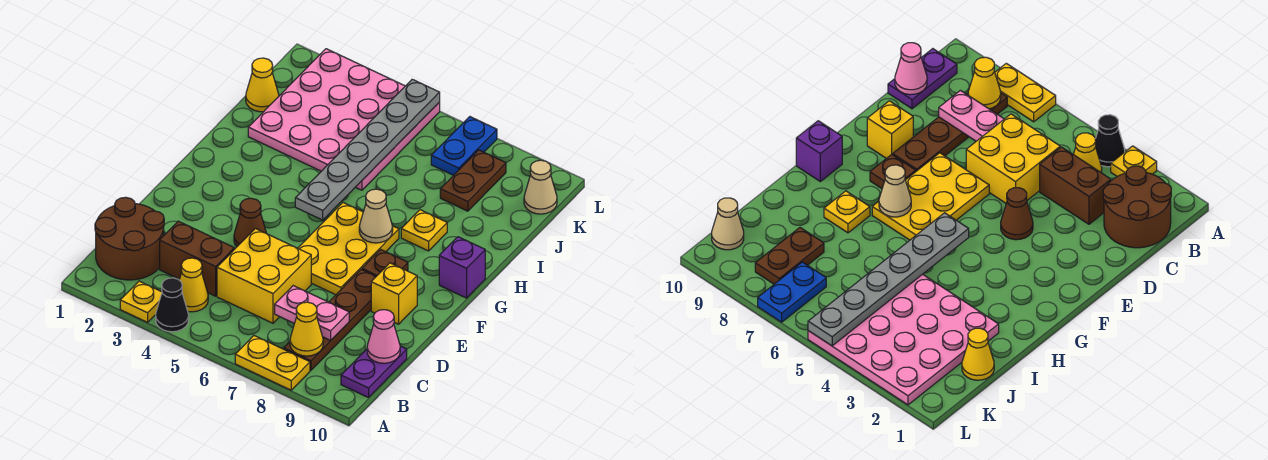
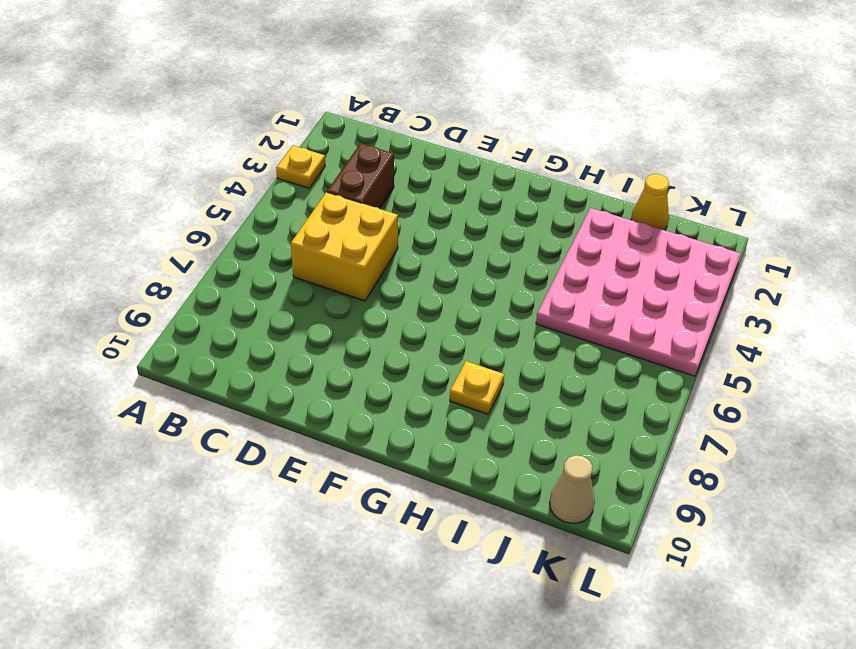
none -> black cone A4 level 1
none -> yellow plate A7:A8 level 1
none -> brown round brick B1:C2 level 1

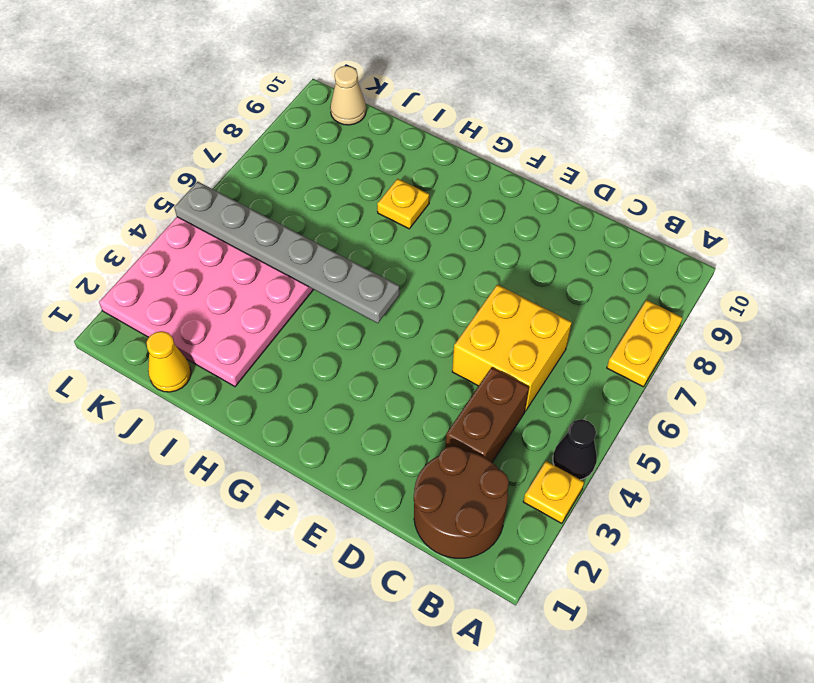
none -> yellow cone B4 level 1
none -> brown plate B8:E8 level 1
none -> purple plate B10:C10 level 1

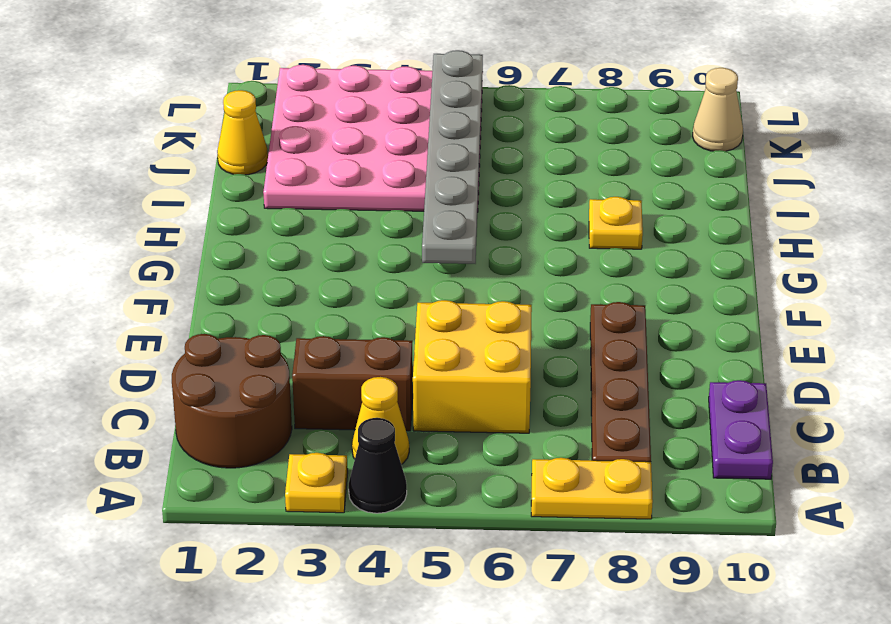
none -> brown cone E4 level 1
none -> yellow plate E6:G7 level 1
none -> yellow brick E9 level 1

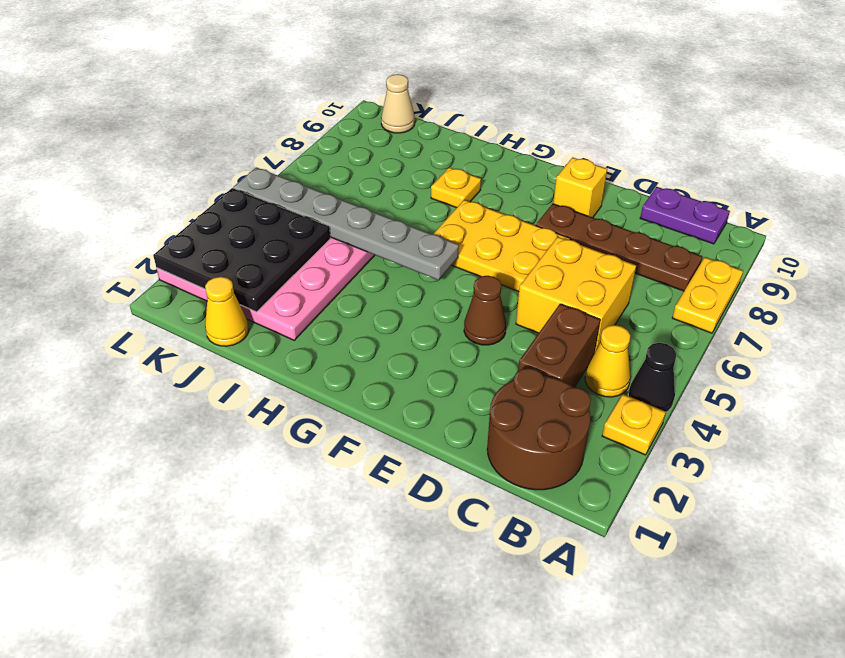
black plate J2:L4 level 2 -> none
none -> brown plate F8 level 1
none -> purple brick G10 level 1
none -> brown plate J8:K8 level 1

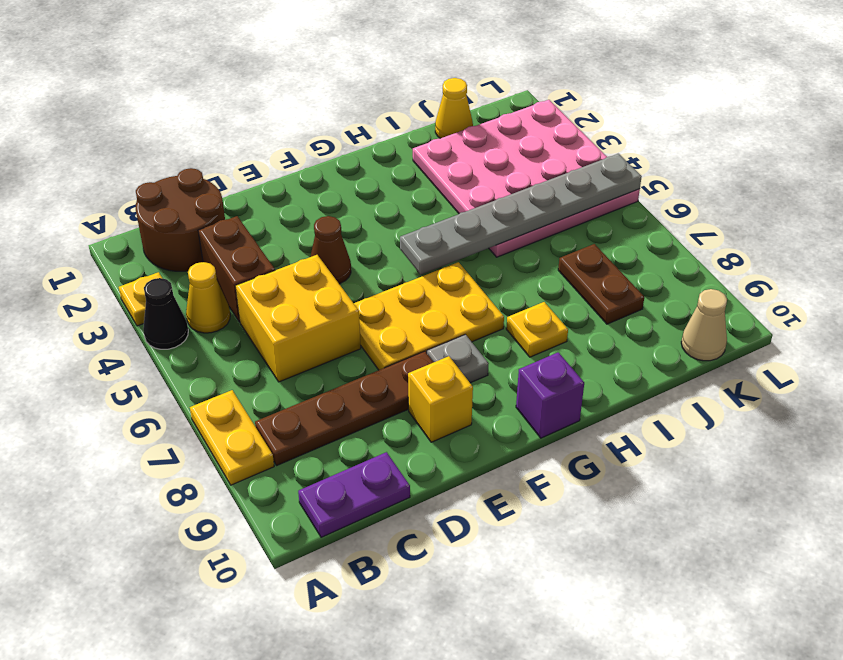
grey plate F8 level 1 -> brown plate F8 level 1
brown plate J7:J8 level 1 -> brown plate J8:K8 level 1
none -> blue plate K7:L7 level 1
none -> yellow cone B8 level 2
none -> pink plate C7:C8 level 2

